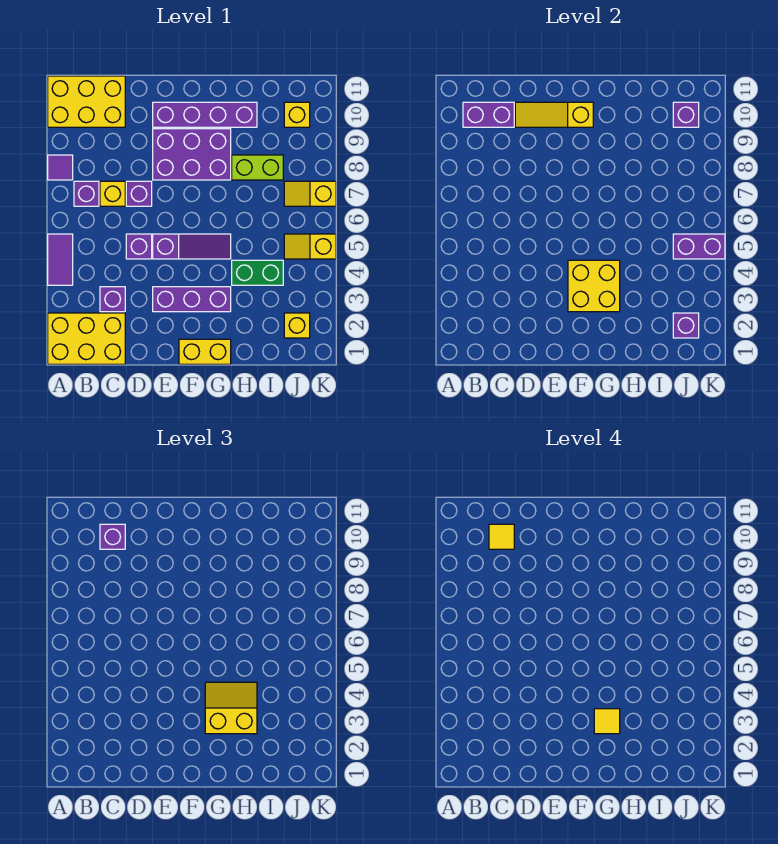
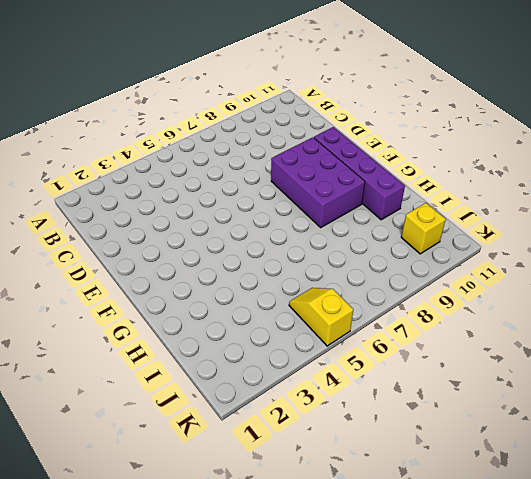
none -> yellow brick A1:C2 level 1
none -> purple tile A4:A5 level 1
none -> purple tile A8 level 1
none -> yellow brick A10:C11 level 1

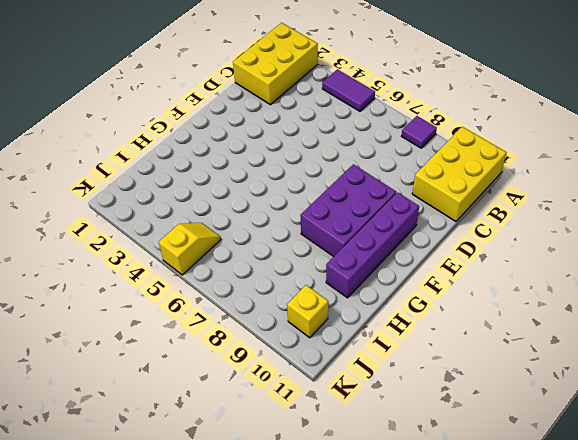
none -> purple brick B7 level 1
none -> purple brick C3 level 1
none -> yellow brick C7 level 1
none -> purple brick D5 level 1

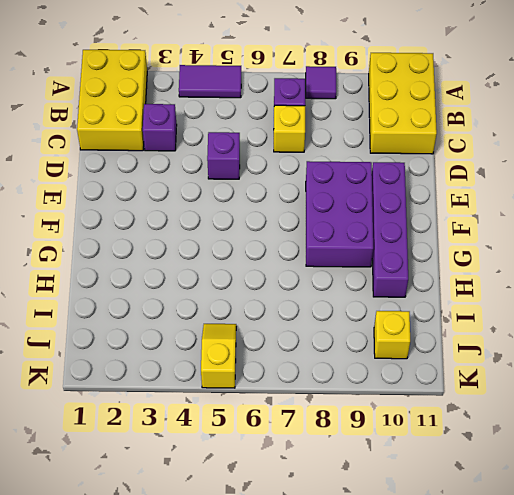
none -> purple brick D7 level 1
none -> purple brick E3:G3 level 1
none -> purple slope E5:G5 level 1 top E
none -> yellow brick F1:G1 level 1

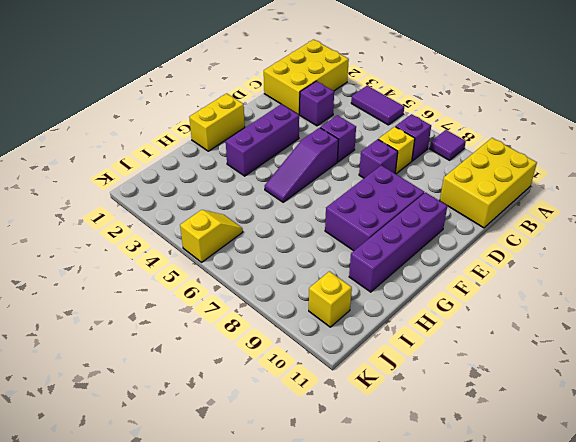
none -> green brick H4:I4 level 1
none -> lime brick H8:I8 level 1
none -> yellow brick J2 level 1
none -> yellow slope J7:K7 level 1 top K

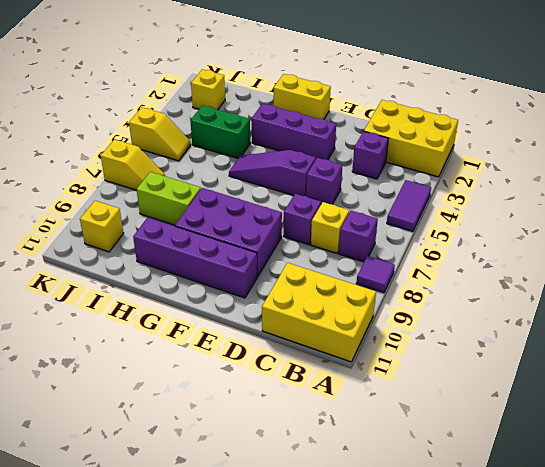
none -> purple brick B10:C10 level 2
none -> yellow slope D10:F10 level 2 top F
none -> yellow brick F3:G4 level 2
none -> purple brick J2 level 2

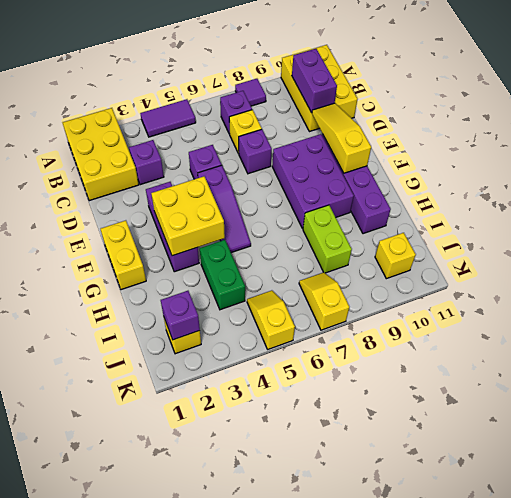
none -> purple brick J5:K5 level 2
none -> purple brick J10 level 2
none -> purple brick C10 level 3
none -> yellow slope G3:H4 level 3 top 3

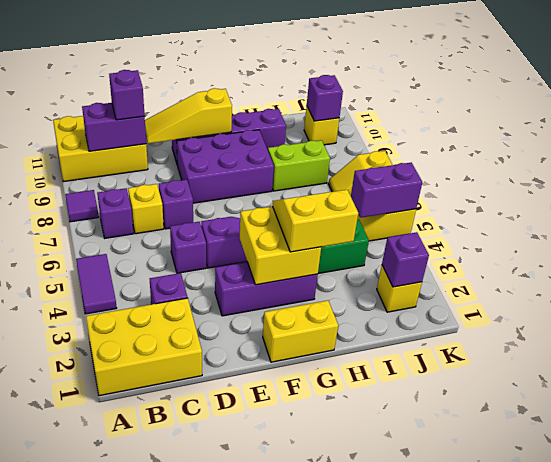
none -> yellow tile C10 level 4
none -> yellow tile G3 level 4

